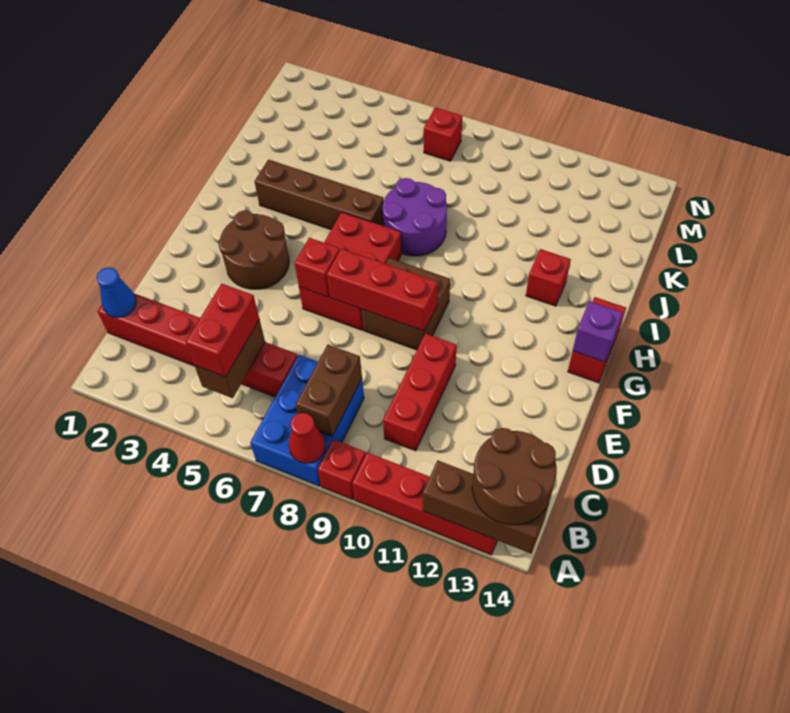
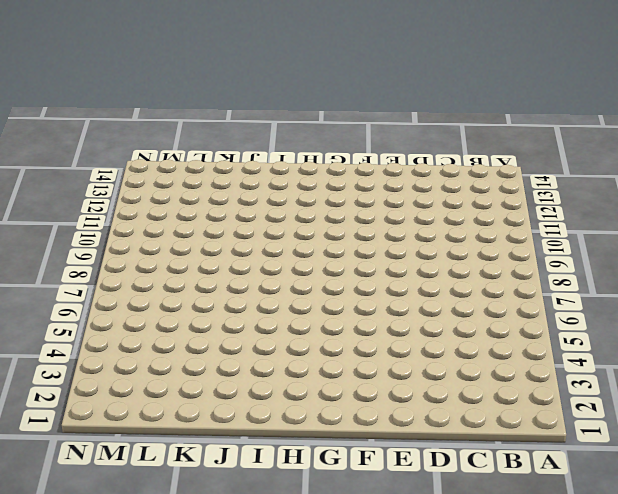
none -> blue brick A7:C8 level 1
none -> red brick A9 level 1
none -> red brick A10:A13 level 1

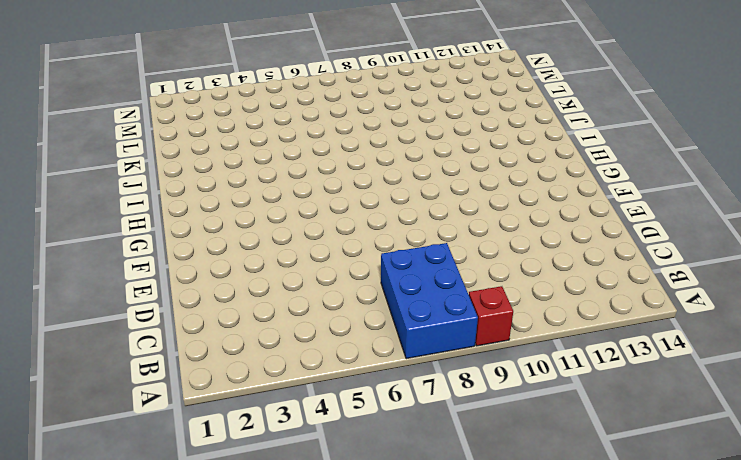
none -> red brick A10:A13 level 1
none -> red brick C1:C6 level 1
none -> red brick C10:E10 level 1

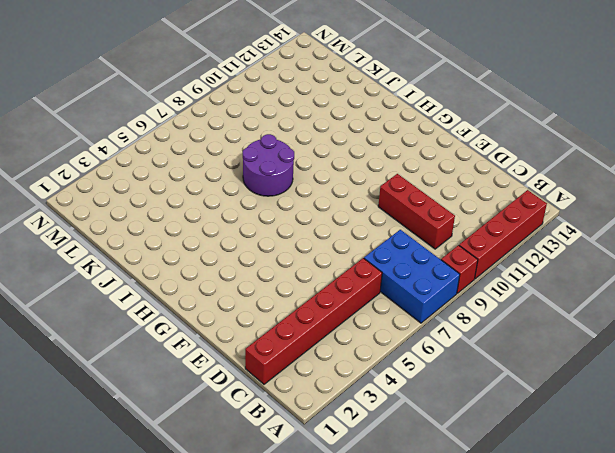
none -> brown round brick F3:G4 level 1
none -> red brick F6:H7 level 1
none -> brown brick F8:G9 level 1

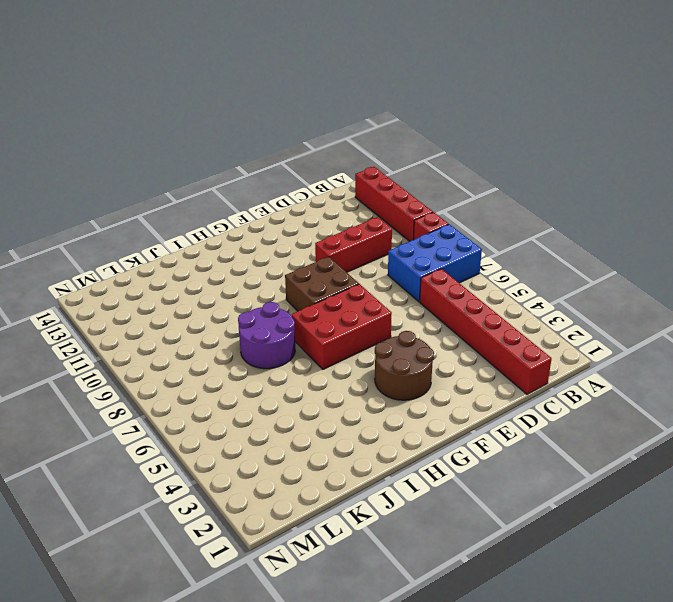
none -> red brick G14:H14 level 1
none -> brown brick I3:I6 level 1
none -> red brick I12 level 1

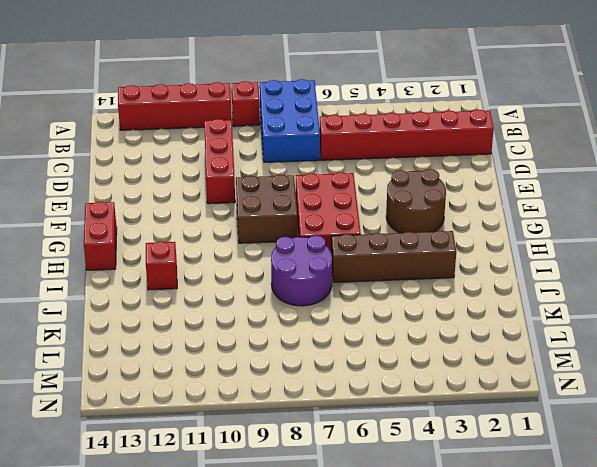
none -> red brick M7 level 1
none -> red cone A8 level 2
none -> brown brick A12:A14 level 2

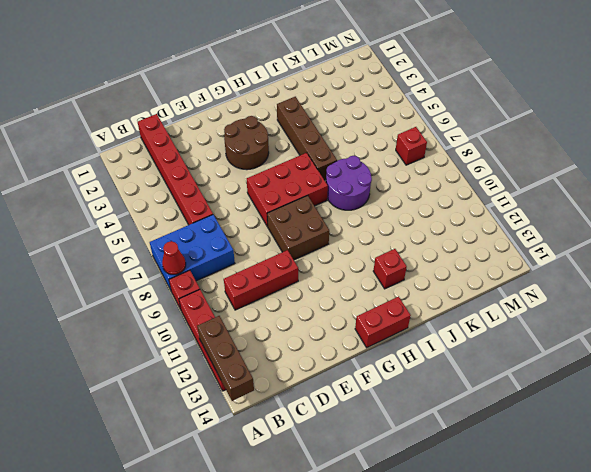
none -> brown brick B5:C5 level 2
none -> brown brick B8:C8 level 2
none -> blue cone C1 level 2

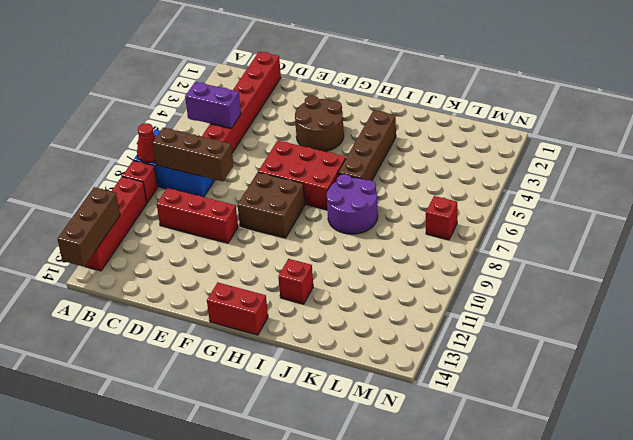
purple brick B5:C5 level 2 -> brown brick B5:C5 level 2
brown brick B8:D8 level 2 -> brown brick B8:C8 level 2
none -> blue cone C1 level 2
none -> red brick F6 level 2
none -> red brick F7:F9 level 2

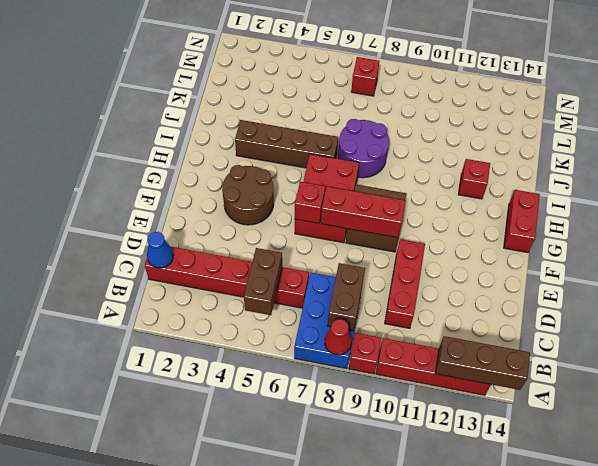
none -> purple brick G14 level 2
none -> brown round brick A13:B14 level 3
none -> red brick B5:C5 level 3

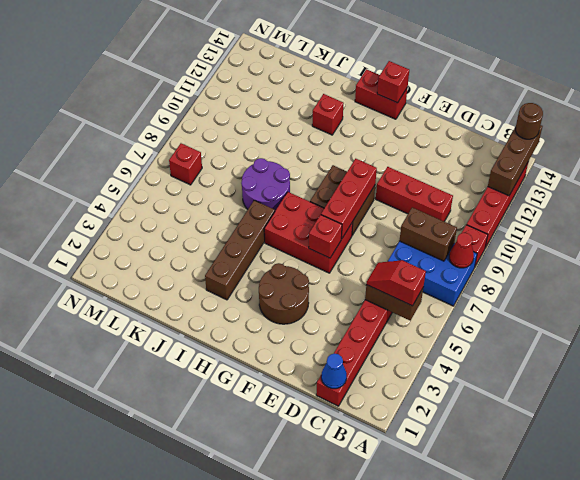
brown round brick A14 level 3 -> brown round brick A13:B14 level 3
red slope B5:C5 level 3 top B -> red brick B5:C5 level 3
red brick G14 level 2 -> purple brick G14 level 2

